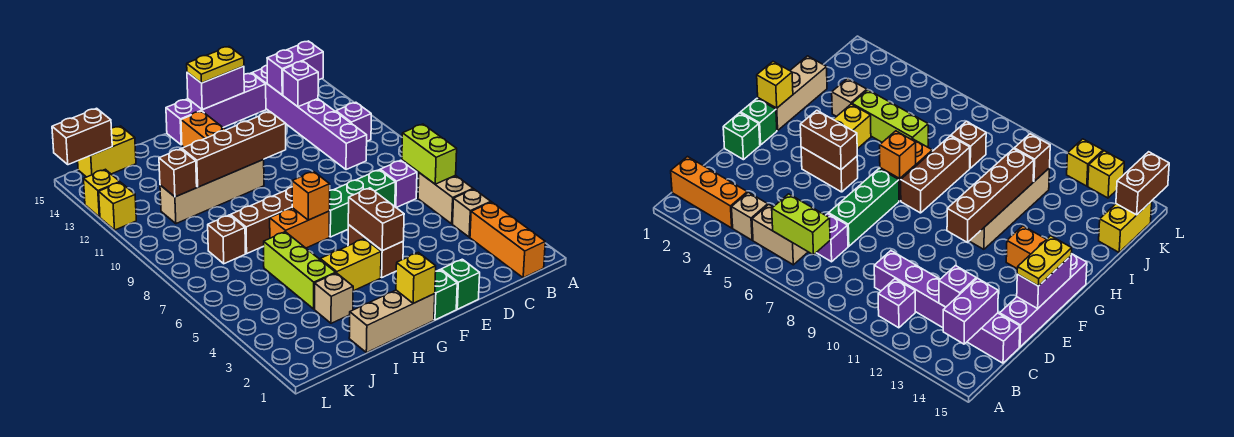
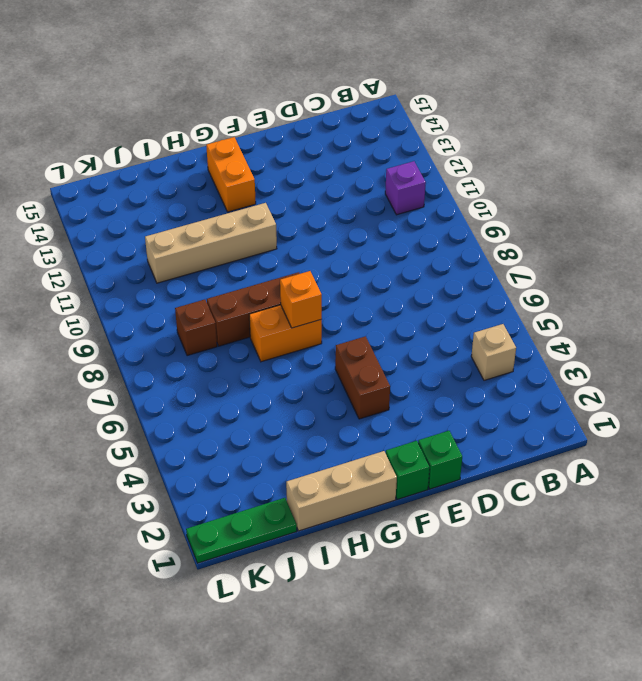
green plate J1:L1 level 1 -> none
none -> orange brick B1:B3 level 1
none -> tan brick B5:B6 level 1
none -> purple brick C7 level 1
none -> purple brick C10:C15 level 1

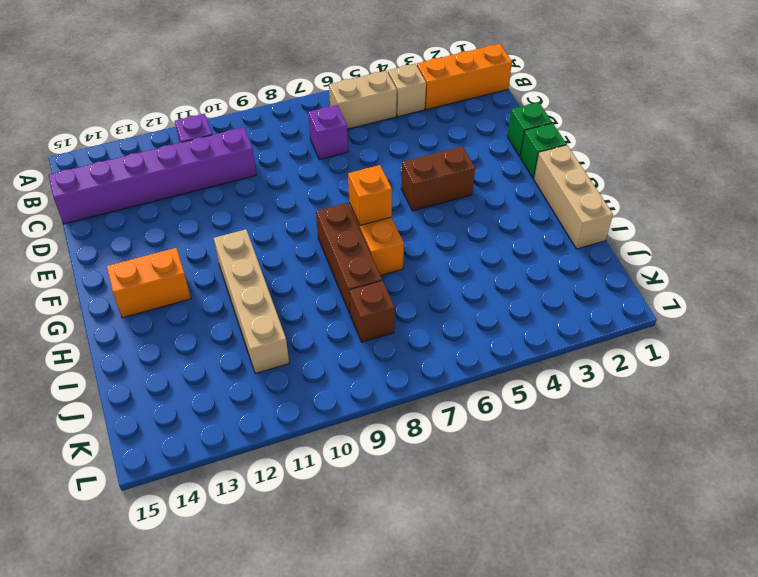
none -> green brick D7:F7 level 1
none -> purple brick D15:G15 level 1
none -> yellow brick G4:H4 level 1
none -> tan brick I3 level 1

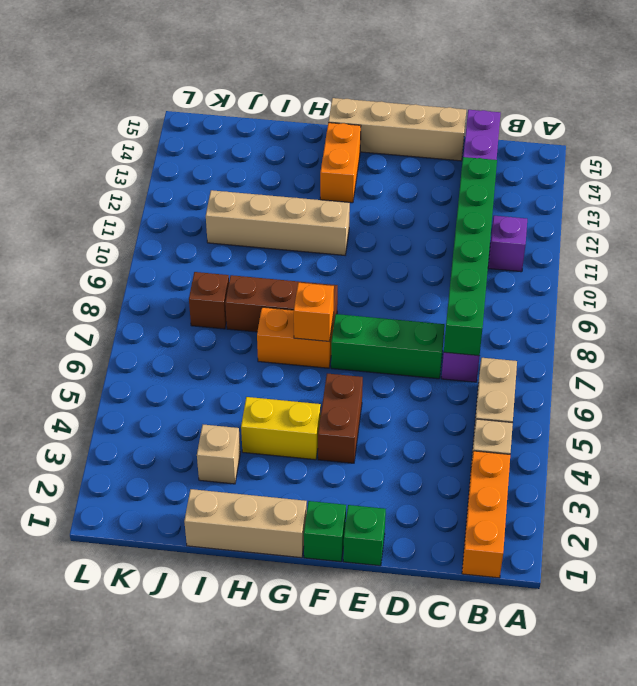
green brick C7:C12 level 2 -> none
tan brick D15:G15 level 1 -> purple brick D15:G15 level 1
none -> lime brick I4:I6 level 1
none -> yellow brick J15:K15 level 1
none -> yellow brick L12 level 1
none -> yellow brick L13 level 1

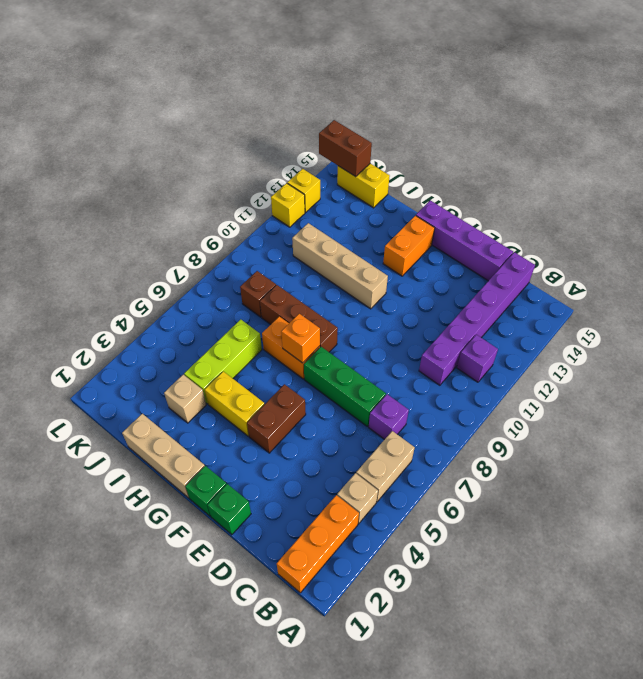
none -> lime brick B6:B7 level 2
none -> purple brick B14:C14 level 2
none -> purple brick C13 level 2
none -> purple brick E15:F15 level 2

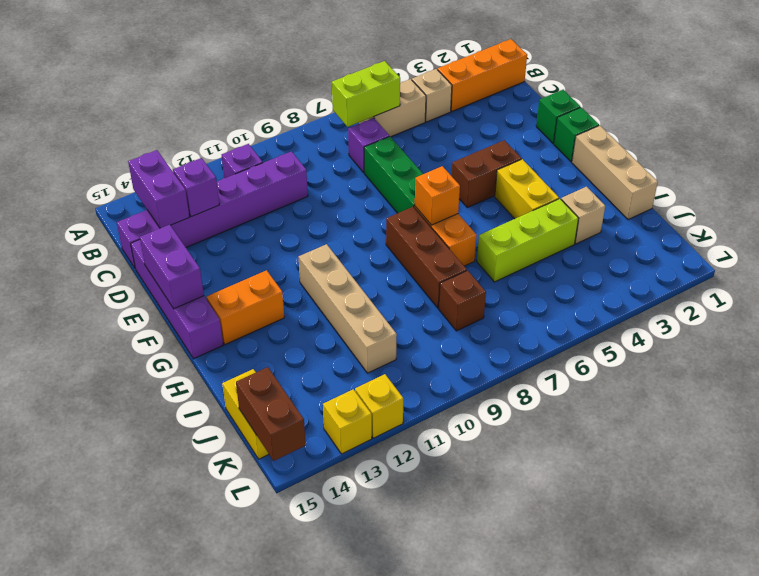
none -> brown brick F4:F5 level 2
none -> brown brick F11:I11 level 2
none -> yellow brick G1 level 2
none -> brown brick J11 level 2

